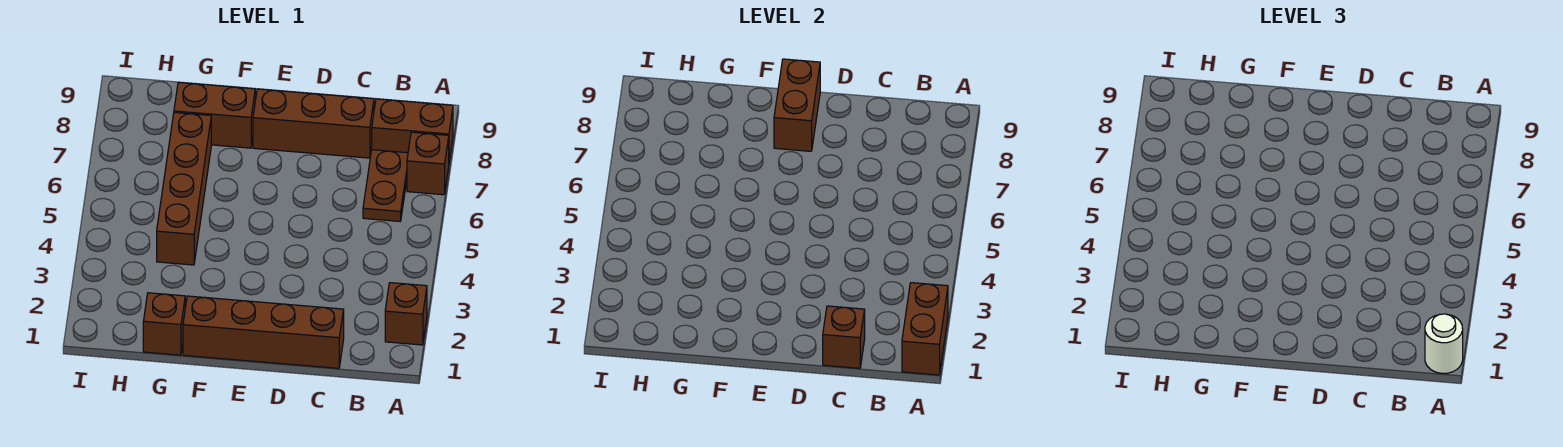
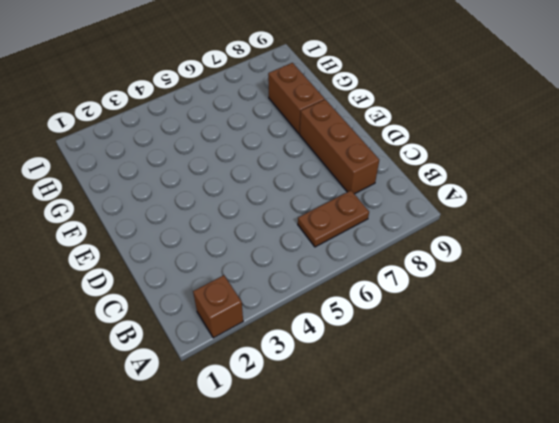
none -> brown brick A7 level 1
none -> brown brick A8:B8 level 1
none -> brown brick C1:F1 level 1

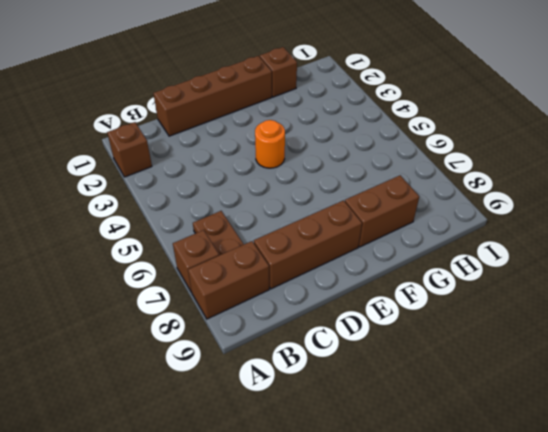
orange round brick E4 level 1 -> none
none -> brown brick G4:G7 level 1
none -> brown brick A1:A2 level 2
none -> brown brick C1 level 2

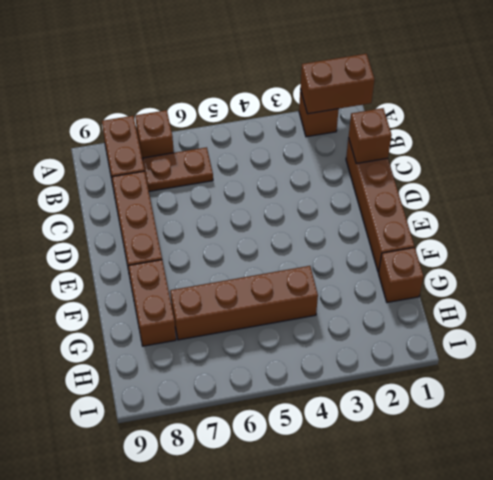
none -> brown brick E8:E9 level 2
none -> white round brick A1 level 3

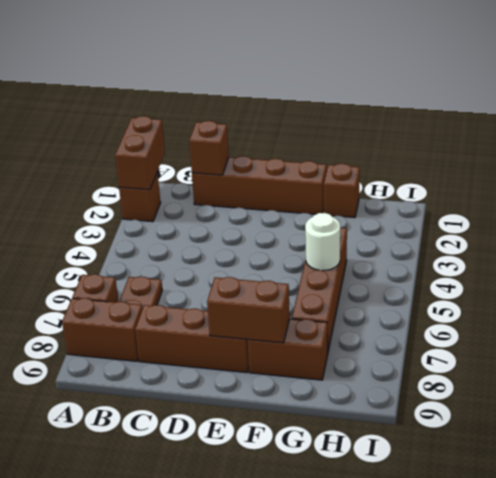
brown brick E8:F8 level 2 -> brown brick E8:E9 level 2
white round brick G5 level 2 -> white round brick A1 level 3

